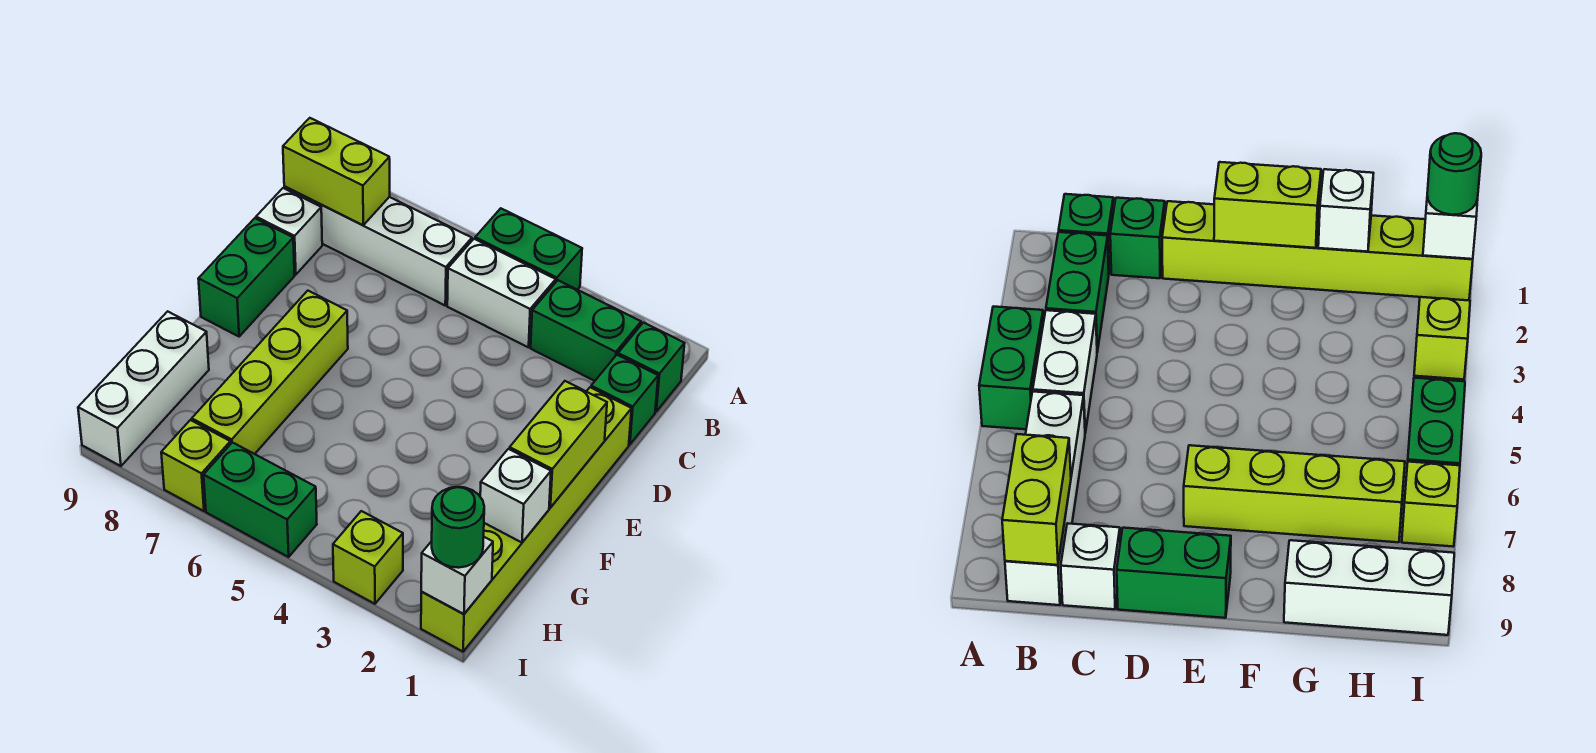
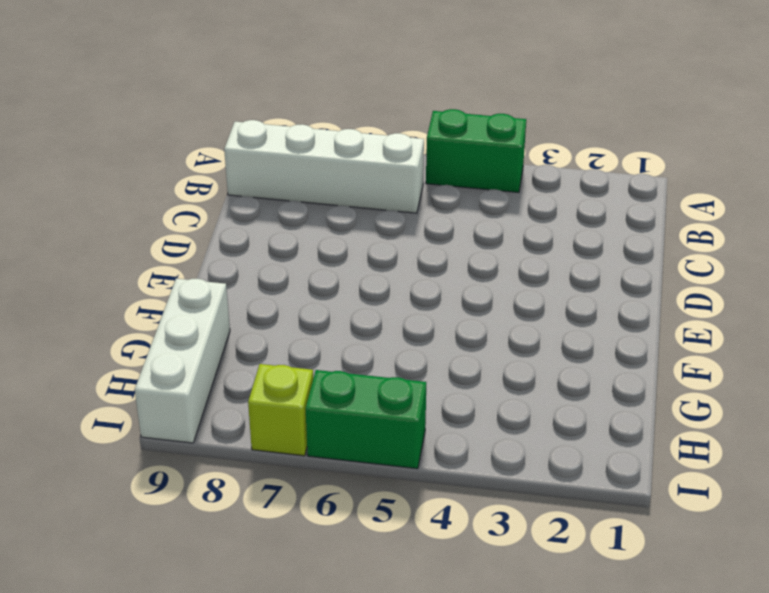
none -> green brick B1 level 1
none -> green brick B2:B3 level 1
none -> white brick B4:B5 level 1

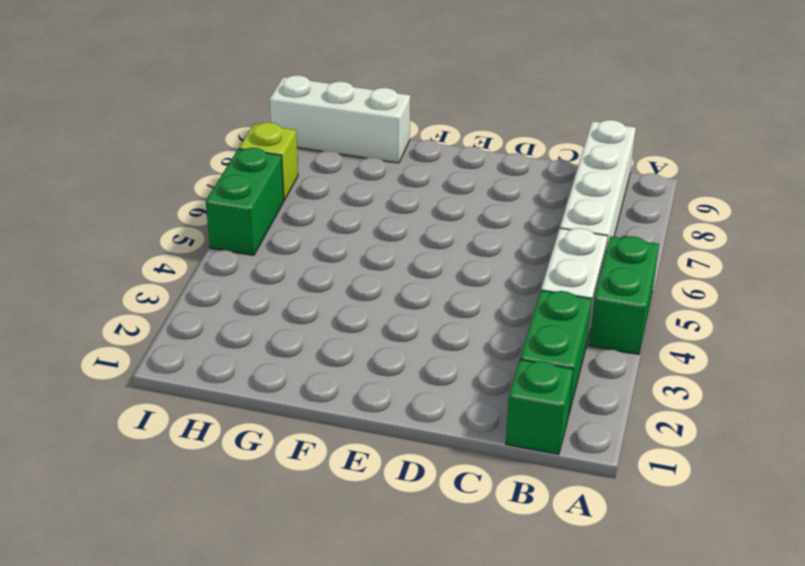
none -> green brick C1 level 1
none -> white brick C9 level 1
none -> lime brick D1:I1 level 1

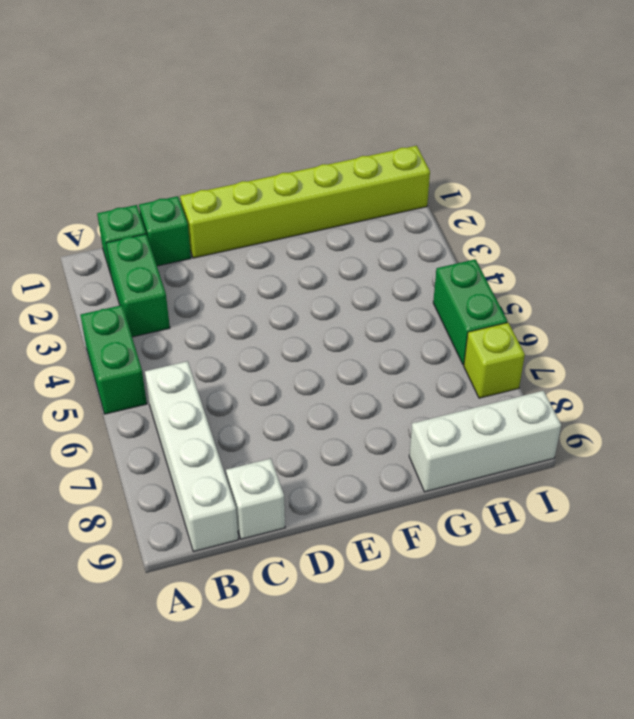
none -> white brick B4:B5 level 1
none -> green brick D9:E9 level 1
none -> lime brick E7:H7 level 1

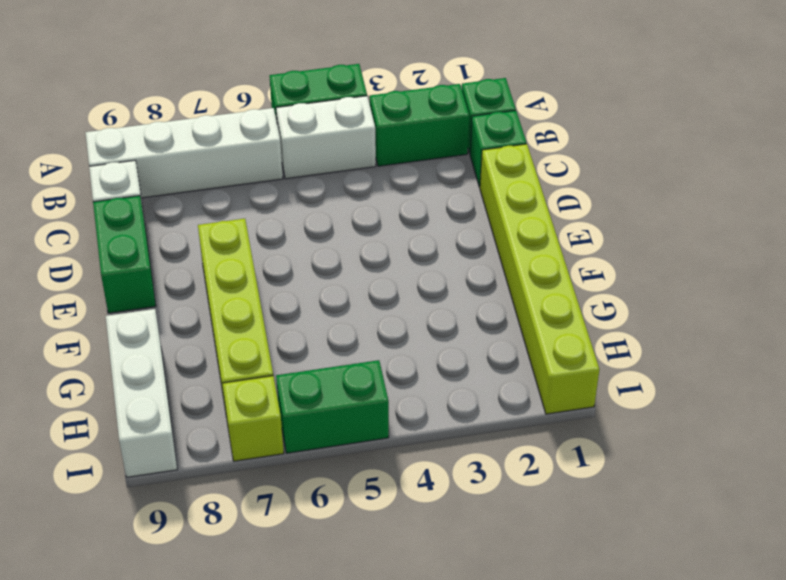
none -> lime brick I3 level 1
none -> lime brick B8:B9 level 2
none -> lime brick E1:F1 level 2

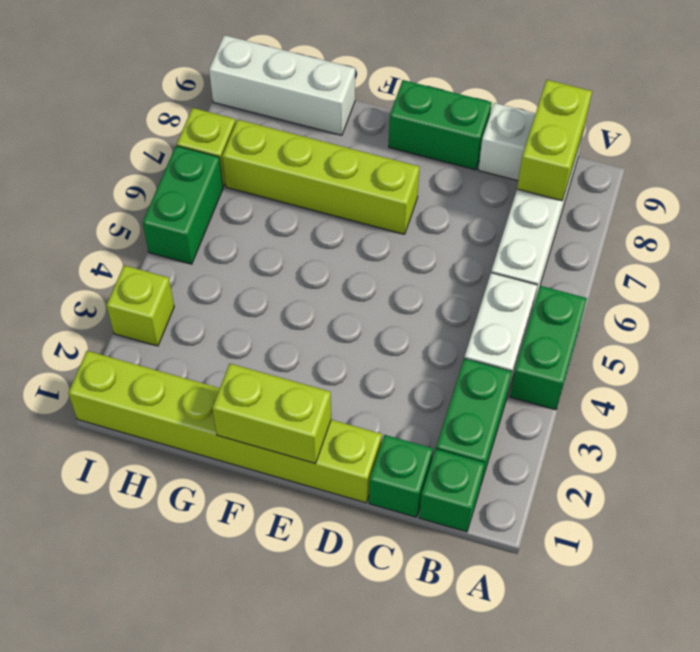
none -> white brick G1 level 2
none -> white brick I1 level 2
none -> green round brick I1 level 3

